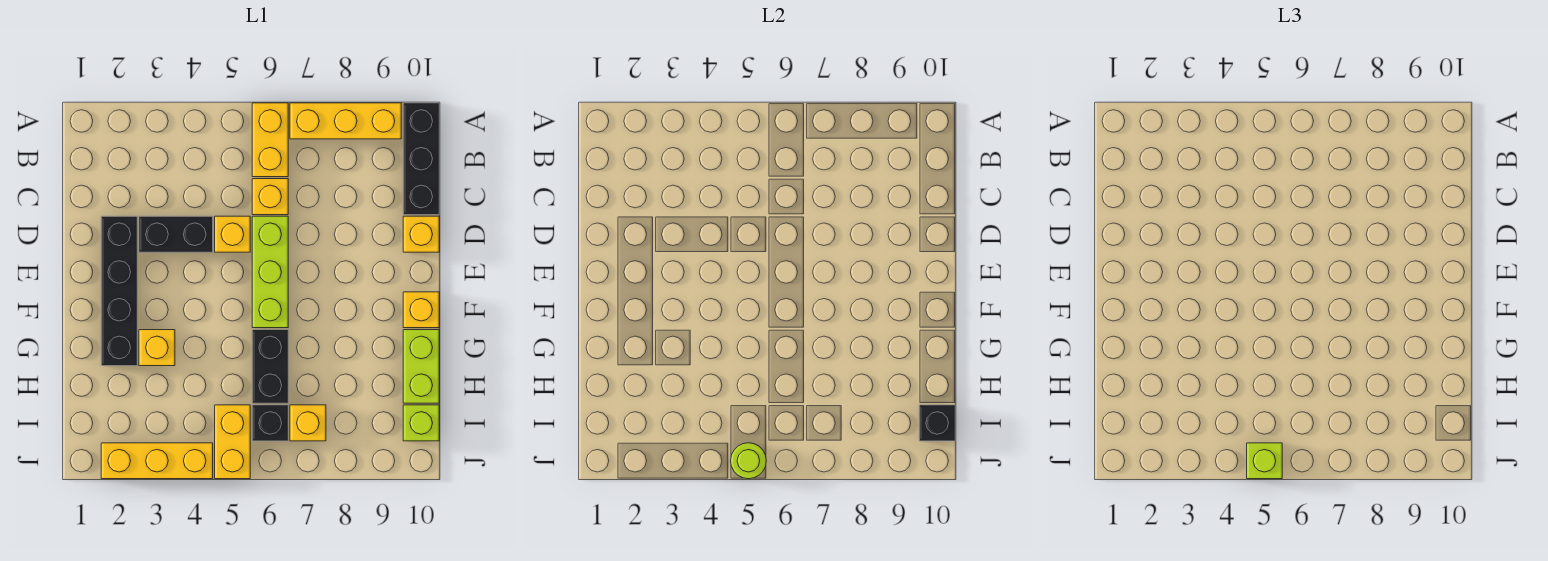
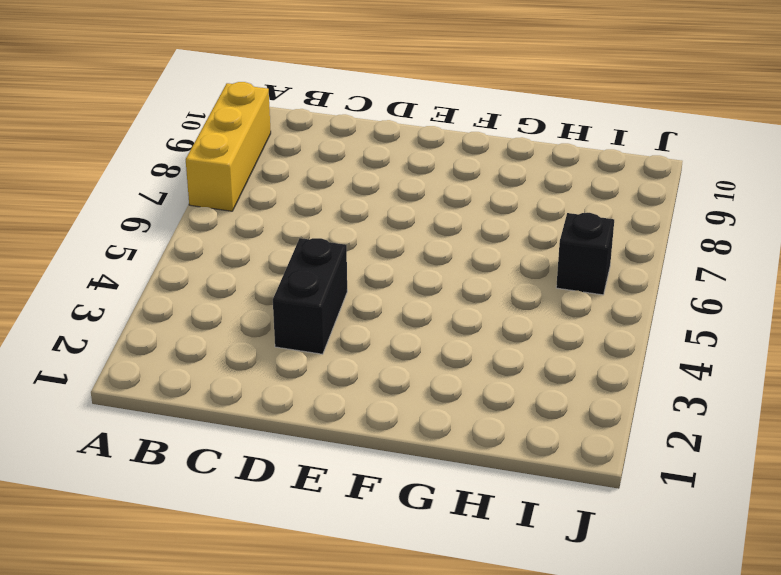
none -> yellow brick A6:B6 level 1
none -> black brick A10:C10 level 1
none -> yellow brick C6 level 1

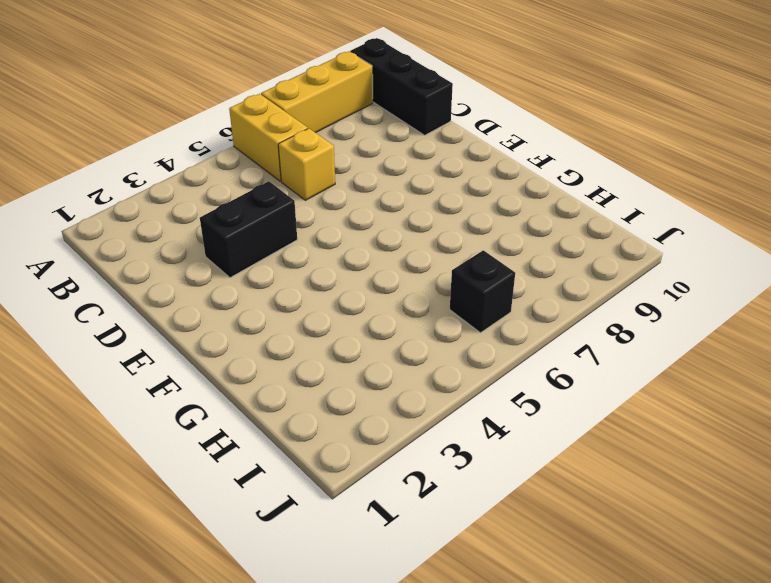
none -> black brick D2:G2 level 1
none -> yellow brick D5 level 1
none -> lime brick D6:F6 level 1

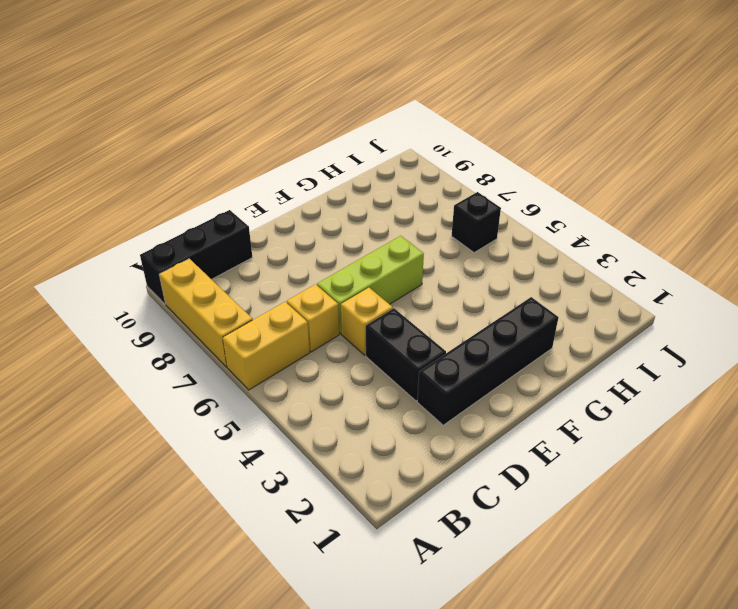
none -> yellow brick D10 level 1
none -> yellow brick F10 level 1
none -> yellow brick G3 level 1

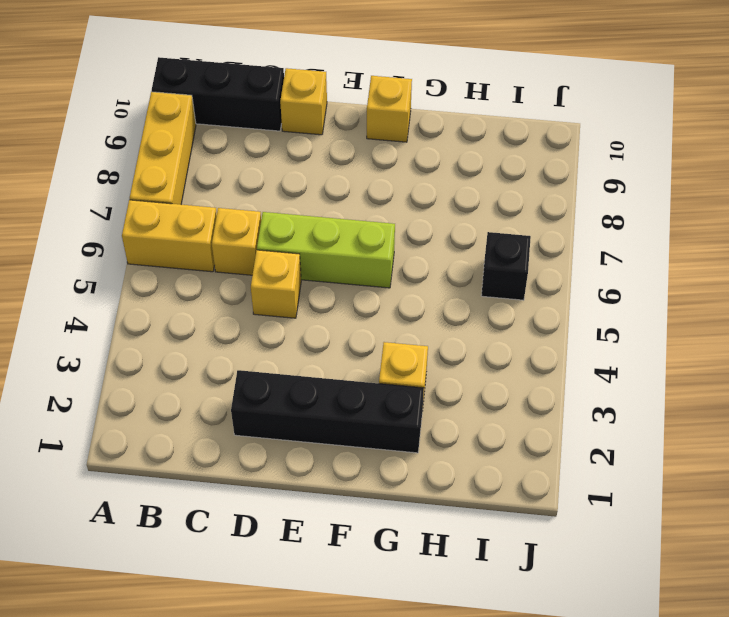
none -> black brick D3:D4 level 1
none -> black brick G6:H6 level 1
none -> lime brick G10:H10 level 1

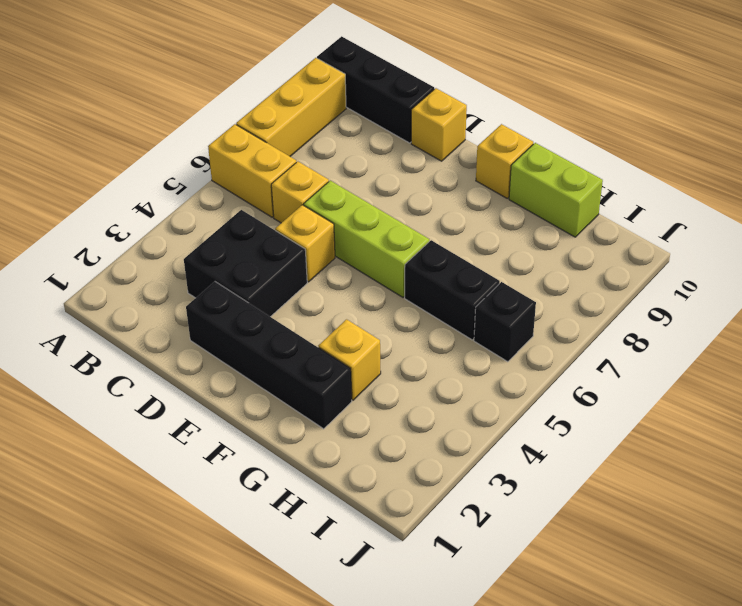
black brick C3:D4 level 1 -> black brick D3:D4 level 1
none -> yellow brick I5:J5 level 1
none -> yellow brick I7 level 1
none -> lime brick I10 level 1

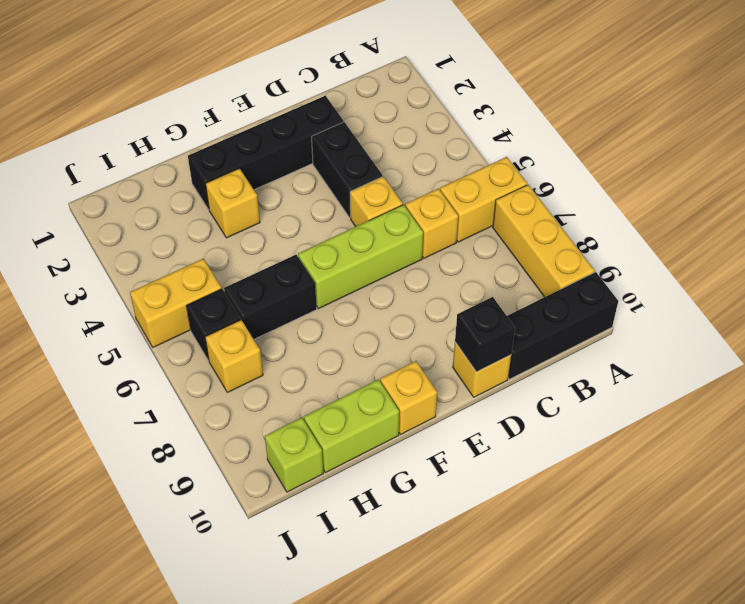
black brick D10 level 2 -> black brick I10 level 2
none -> yellow brick J2:J4 level 1
none -> lime round brick J5 level 2
none -> lime brick J5 level 3

